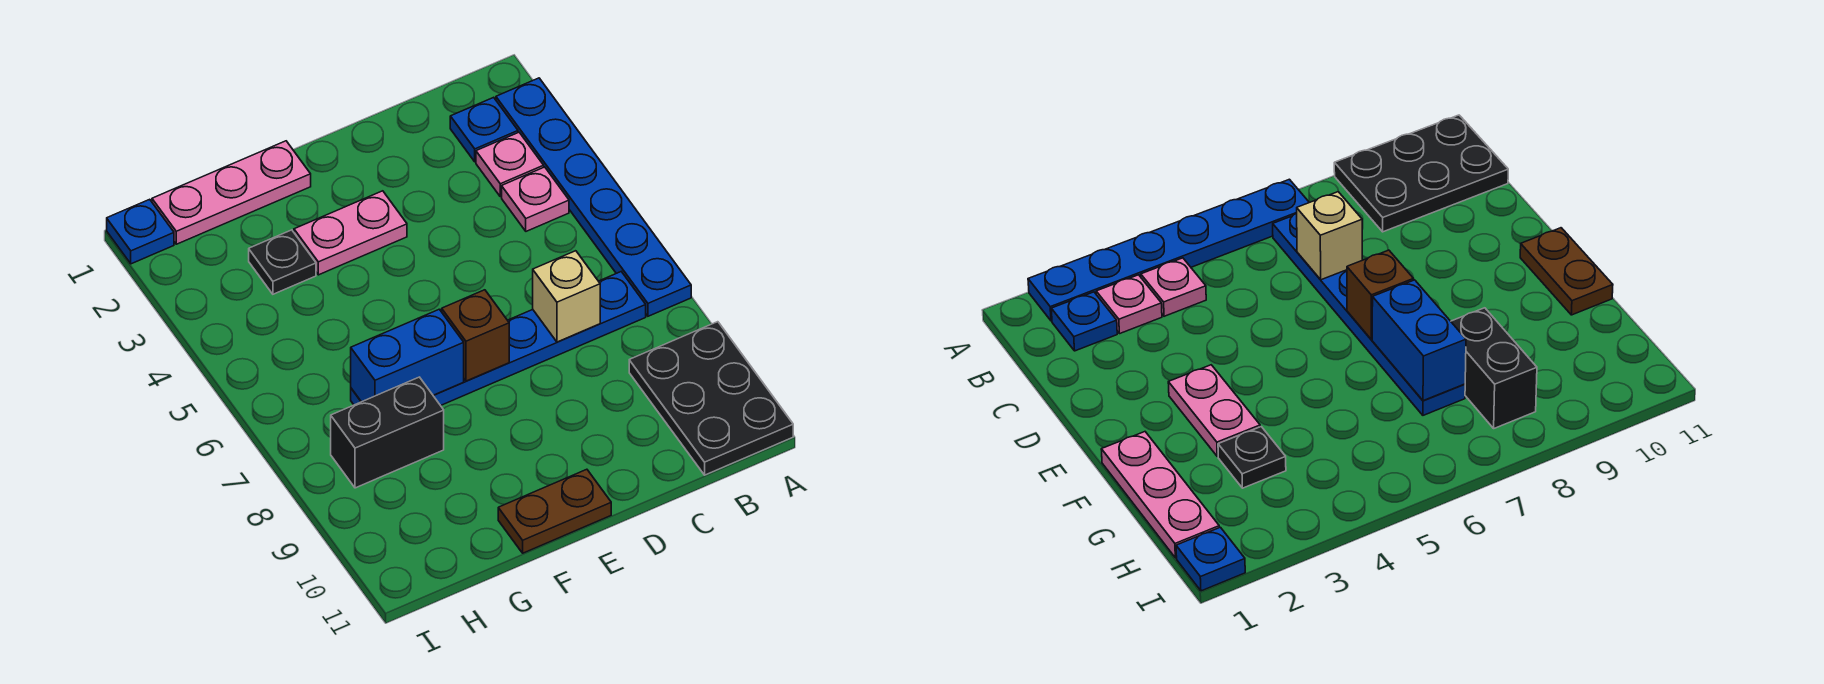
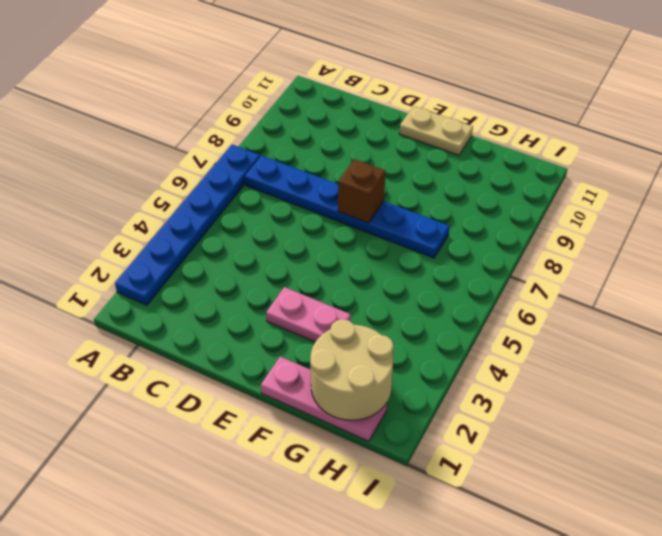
tan plate E11:F11 level 1 -> brown plate E11:F11 level 1
tan round brick G1:H2 level 2 -> none
none -> black plate A9:B11 level 1
none -> blue plate B2 level 1
none -> pink plate B3 level 1

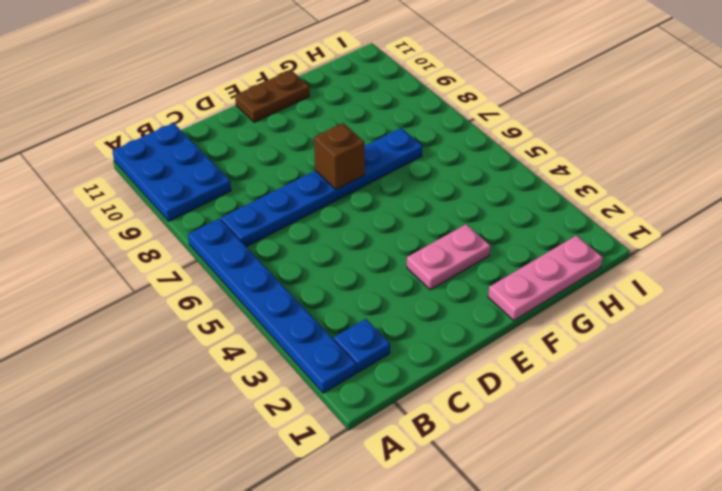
blue plate A9:B11 level 1 -> black plate A9:B11 level 1
none -> pink plate B3 level 1
none -> pink plate B4 level 1
none -> black plate G3 level 1

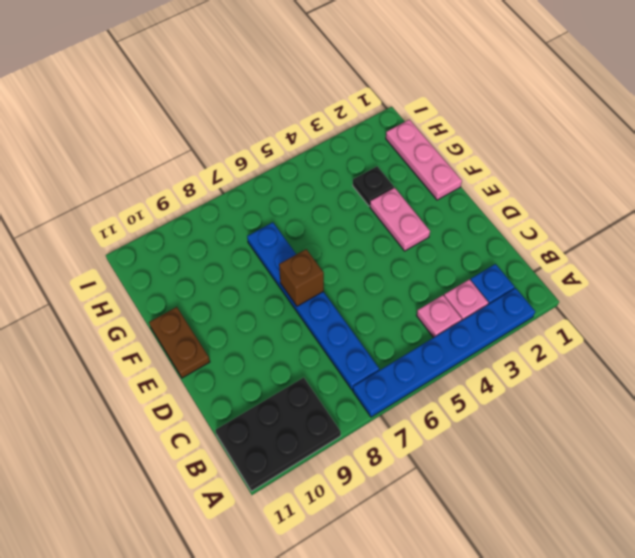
none -> black brick G8:H8 level 1
none -> blue plate I1 level 1
none -> tan brick C7 level 2

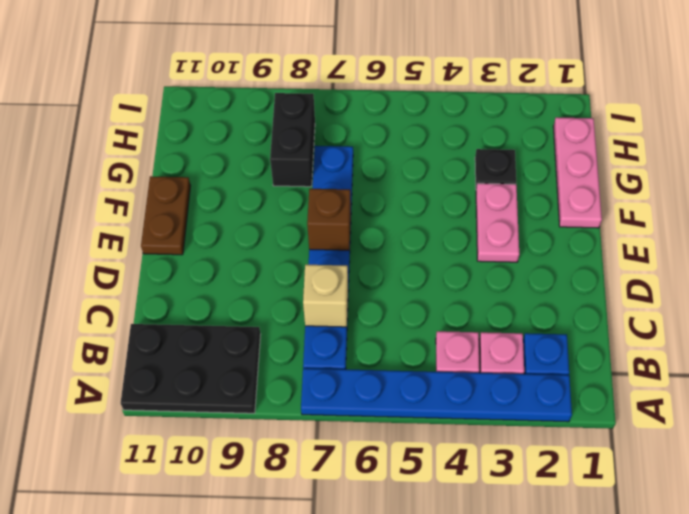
none -> blue plate I1 level 1
none -> blue brick F7:G7 level 2

